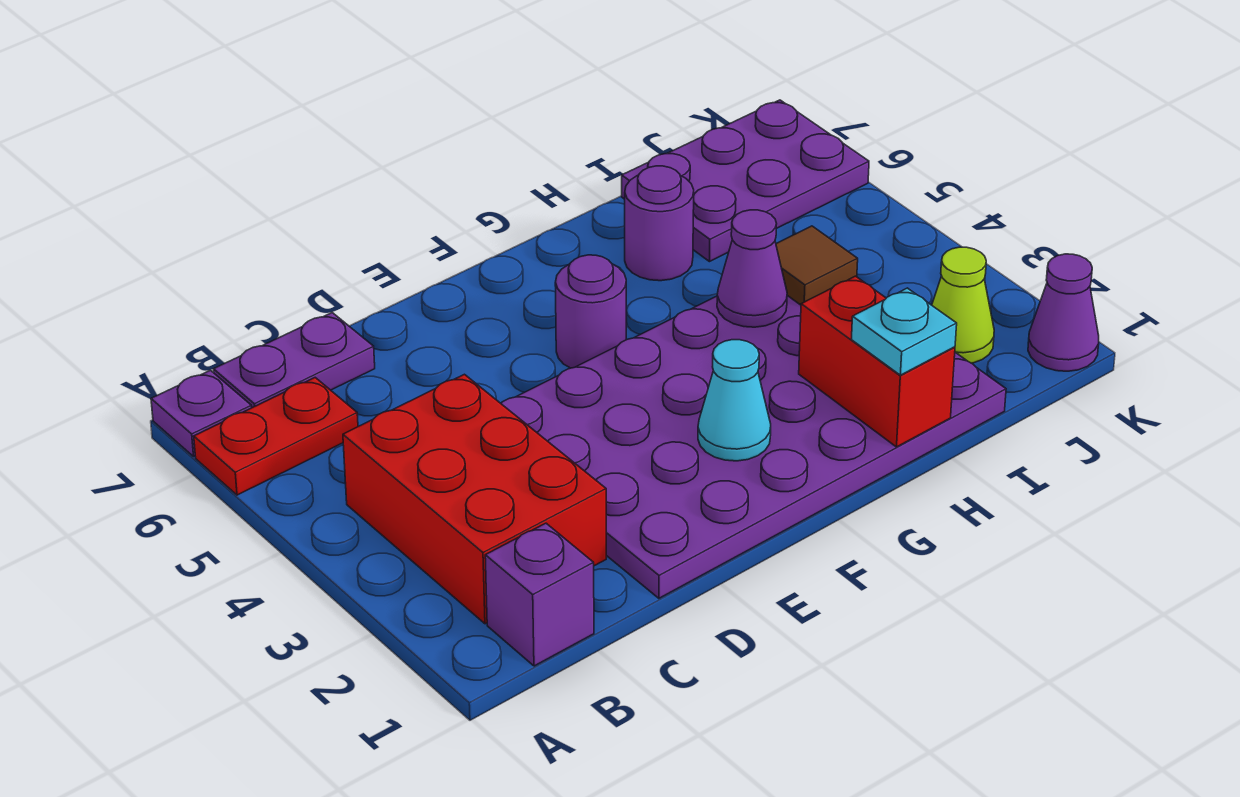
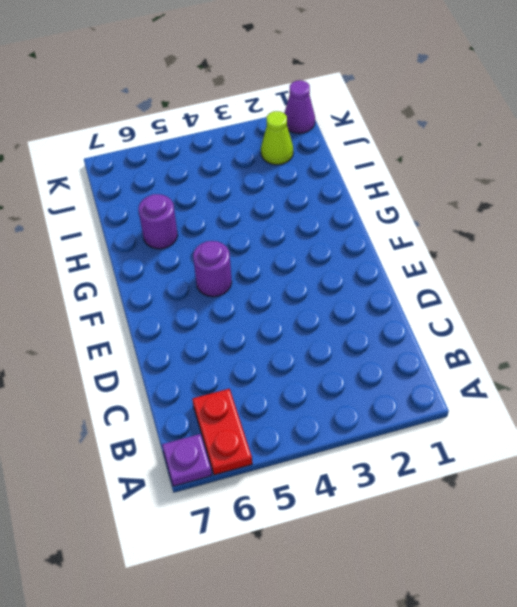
none -> purple brick B1 level 1
none -> red brick B2:C4 level 1
none -> purple plate B7:C7 level 1

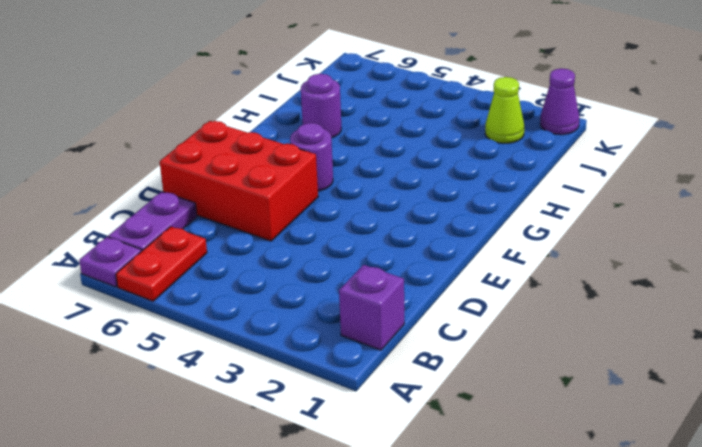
red brick D5:E7 level 1 -> red brick B2:C4 level 1
none -> purple plate D1:I4 level 1
none -> purple plate I6:K7 level 1
none -> cyan cone F2 level 2

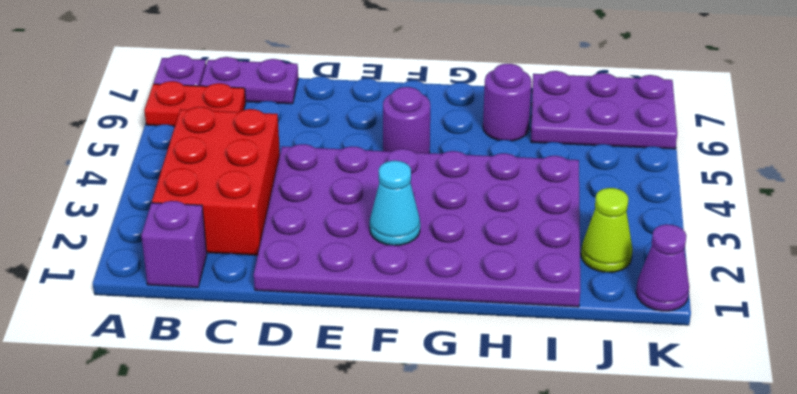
none -> red brick H1:H2 level 2
none -> purple cone H4 level 2
none -> brown tile I4 level 2

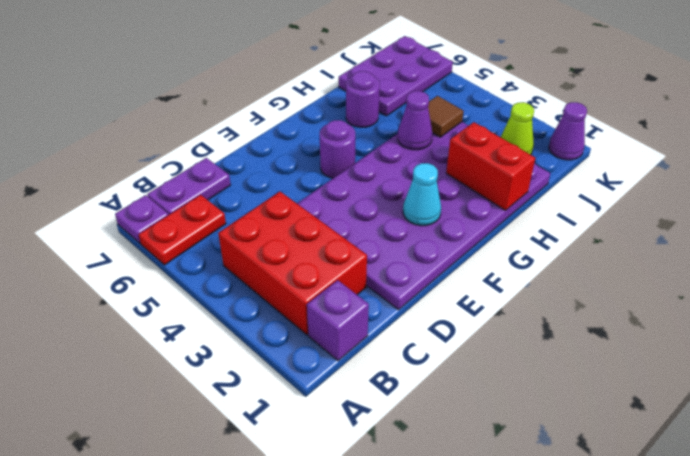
none -> cyan plate H1 level 3

